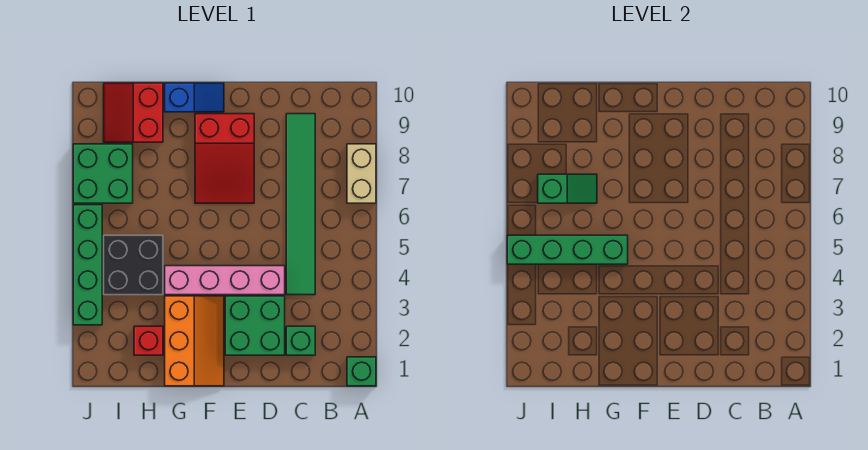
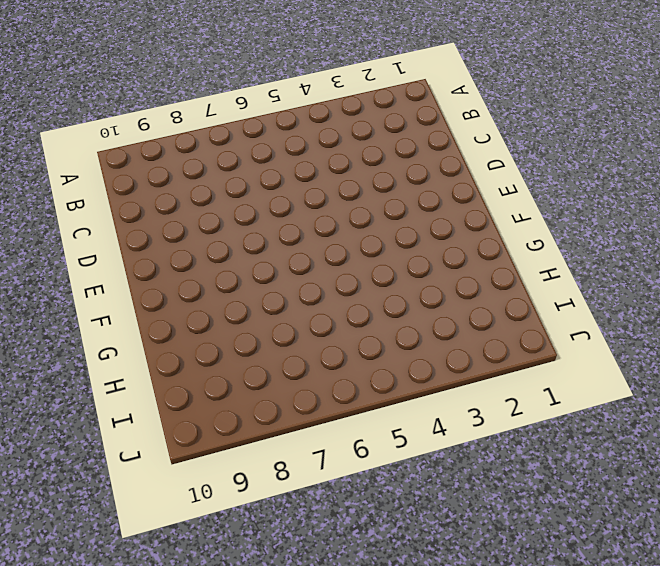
none -> green brick A1 level 1
none -> tan brick A7:A8 level 1
none -> green brick C2 level 1

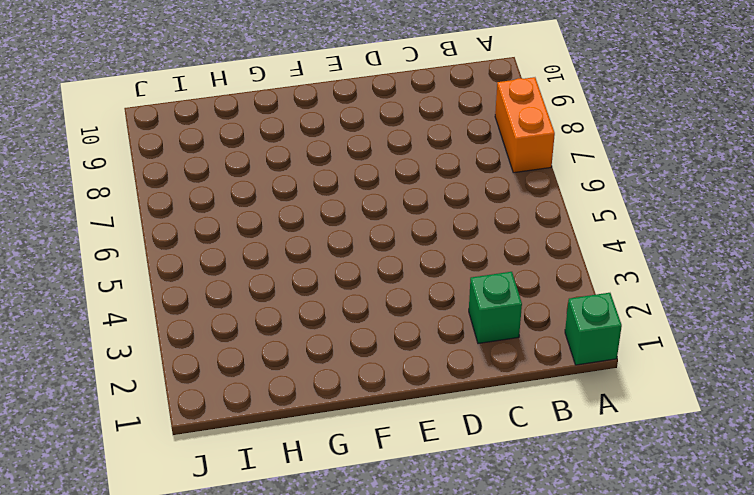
orange brick A7:A8 level 1 -> tan brick A7:A8 level 1
none -> green tile C4:C9 level 1
none -> green brick D2:E3 level 1
none -> pink brick D4:G4 level 1

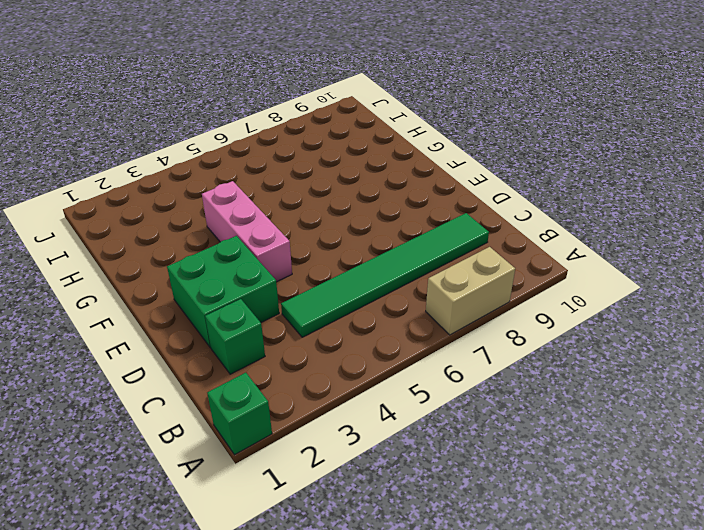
pink brick E4:G4 level 1 -> pink brick D4:G4 level 1
none -> red slope E7:F9 level 1 top 9
none -> orange slope F1:G3 level 1 top G
none -> blue slope F10:G10 level 1 top G

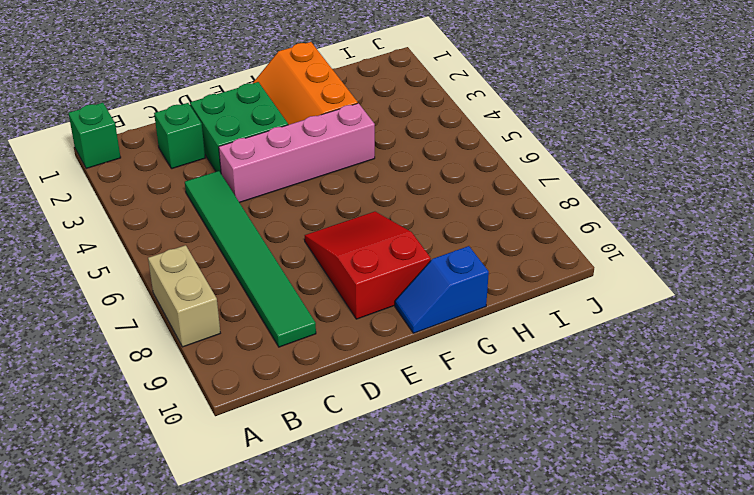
none -> red brick H2 level 1
none -> black brick H4:I5 level 1
none -> red slope H9:I10 level 1 top H

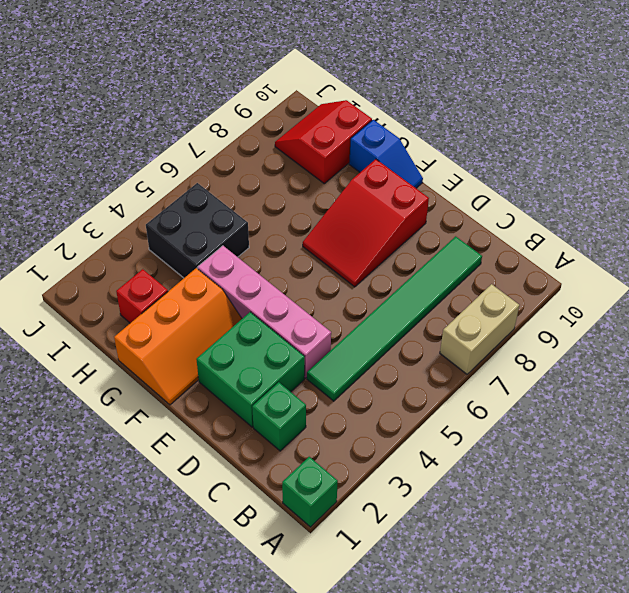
none -> green brick I7:J8 level 1
none -> green brick J3:J6 level 1
none -> green brick G5:J5 level 2

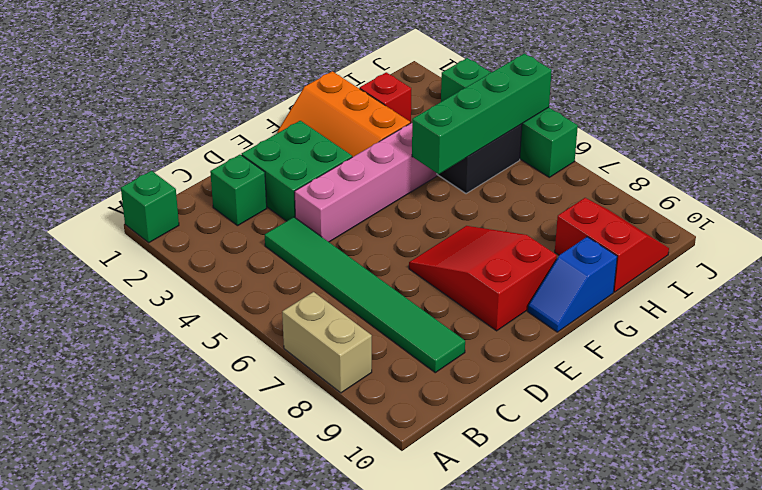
none -> green brick I7:J8 level 1
none -> green slope H7:I7 level 2 top I

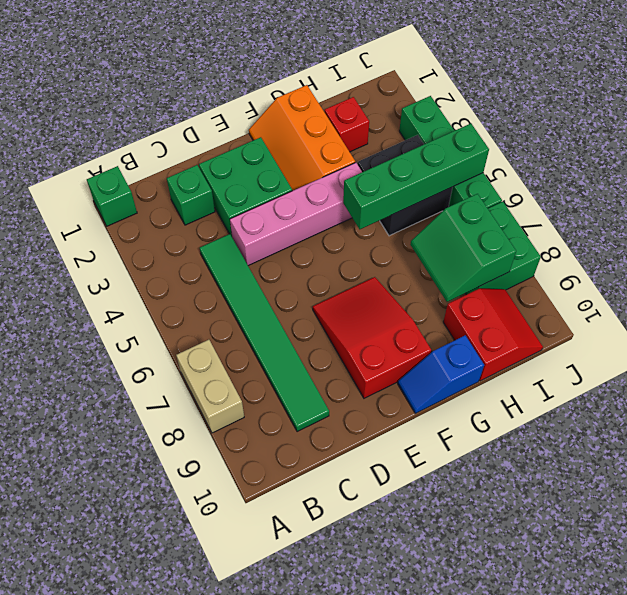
green slope H7:I8 level 2 top I -> green slope H7:I7 level 2 top I

